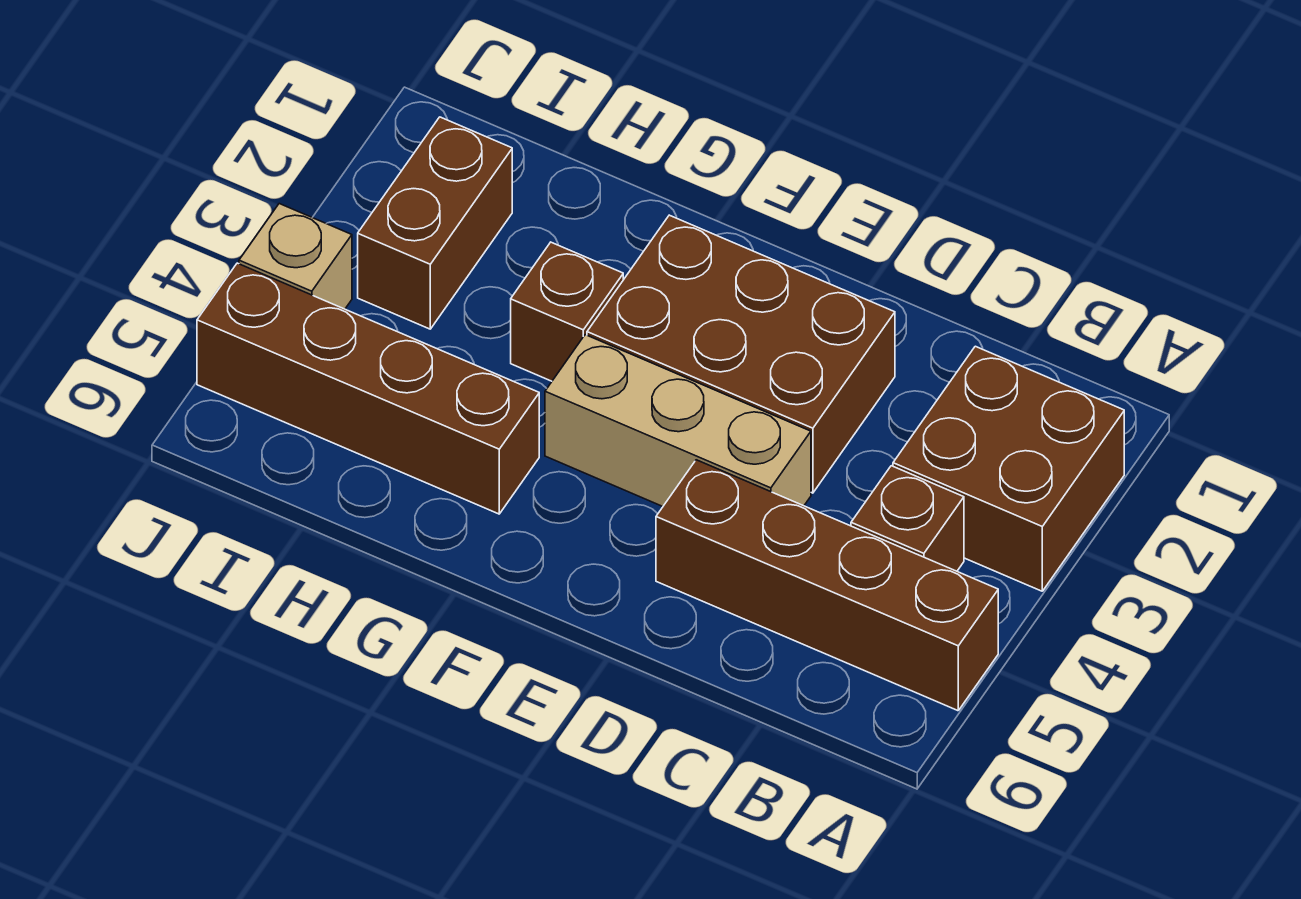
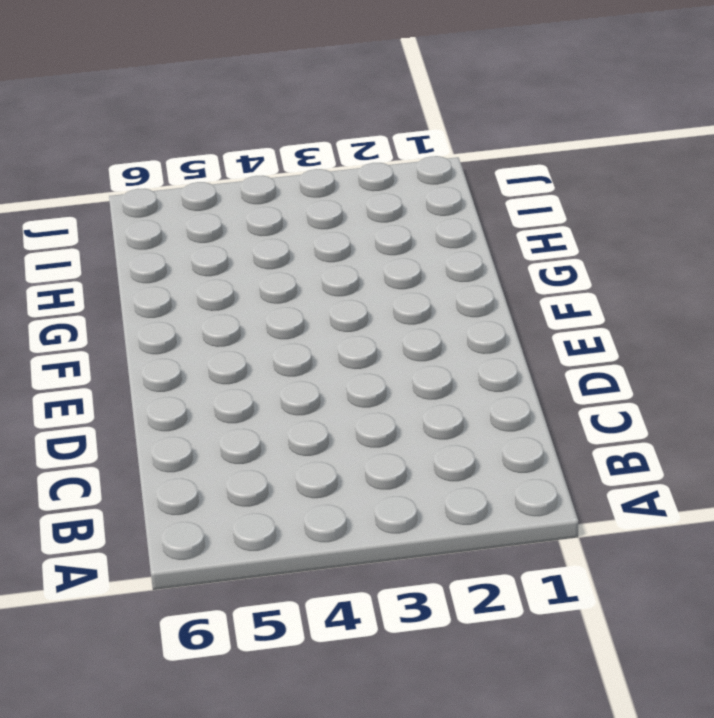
none -> brown brick A2:B3 level 1
none -> brown brick A5:D5 level 1

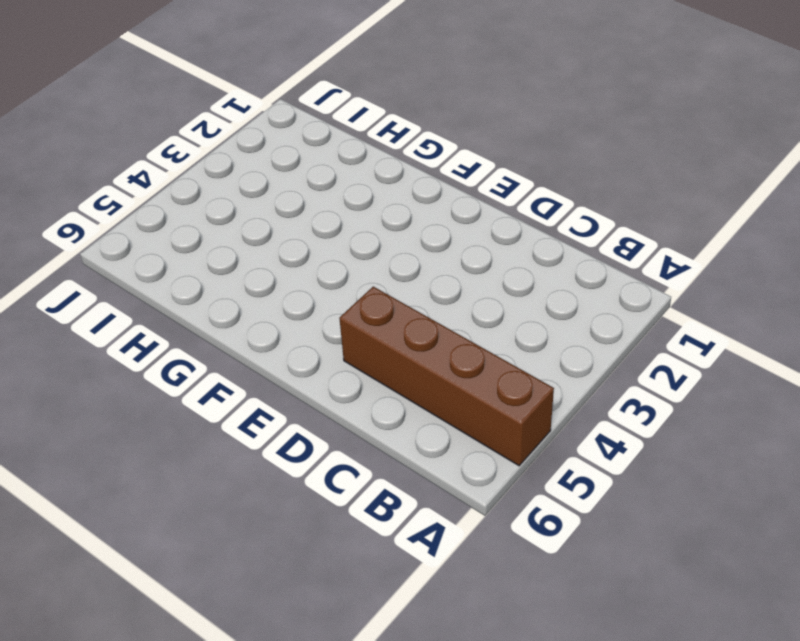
none -> brown brick A2:B3 level 1
none -> brown brick B4 level 1

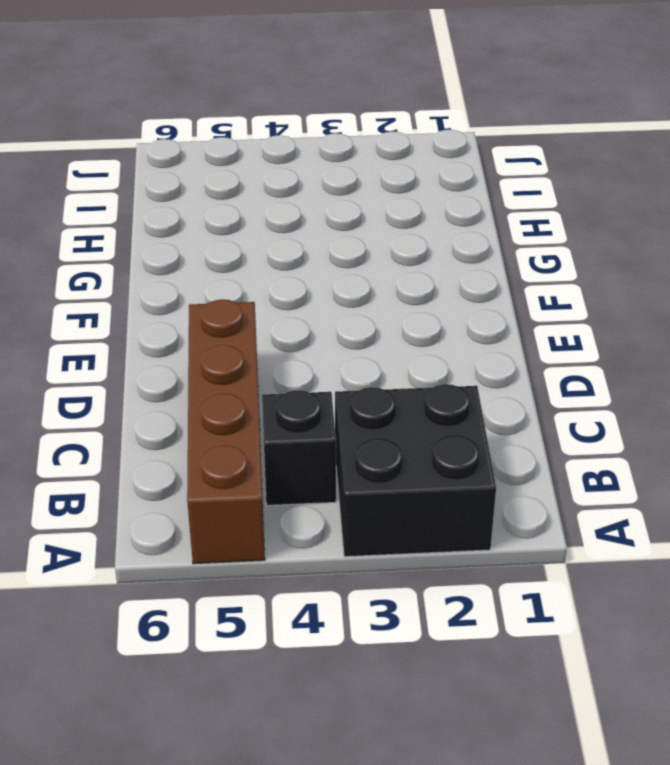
black brick A2:B3 level 1 -> brown brick A2:B3 level 1
black brick B4 level 1 -> brown brick B4 level 1
none -> brown brick D2:F3 level 1
none -> tan brick D4:F4 level 1

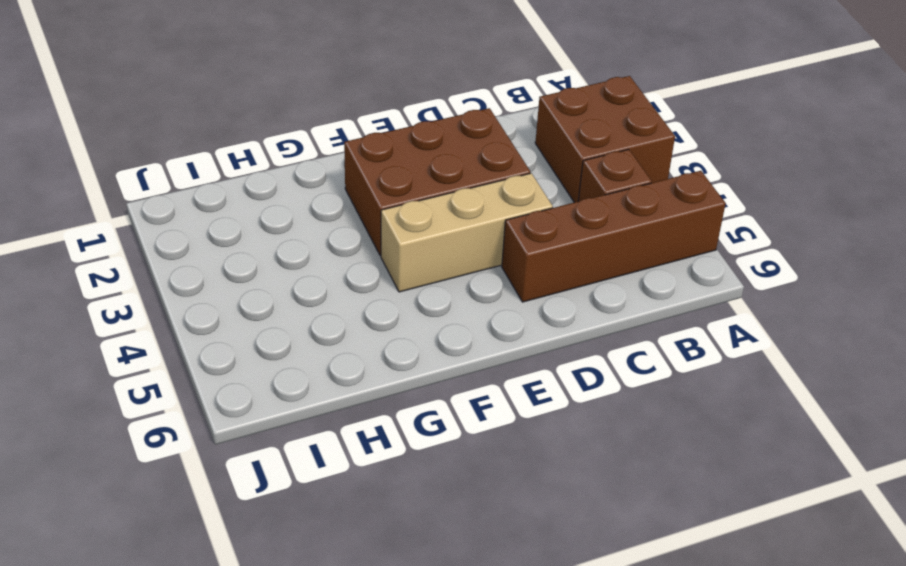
none -> brown brick G3 level 1
none -> brown brick G5:J5 level 1

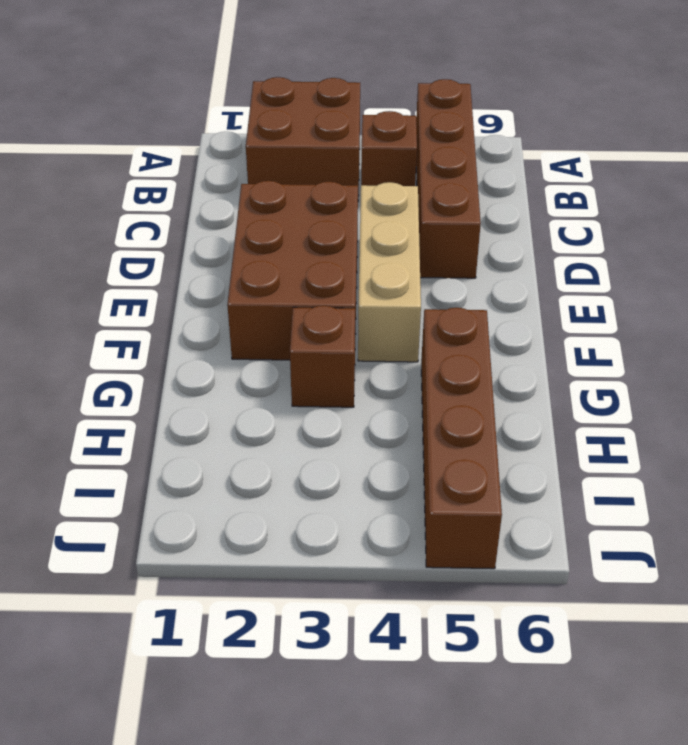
none -> brown brick I2:I3 level 1
none -> tan brick J4 level 1

